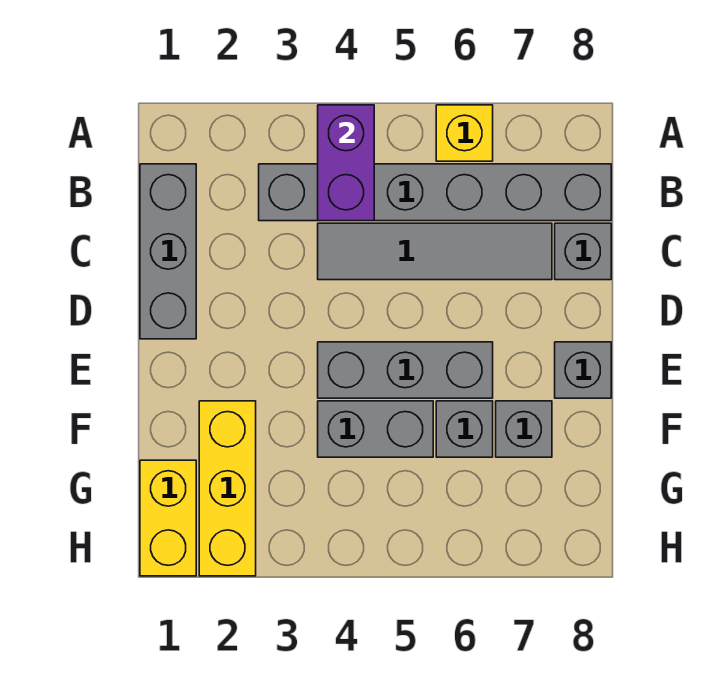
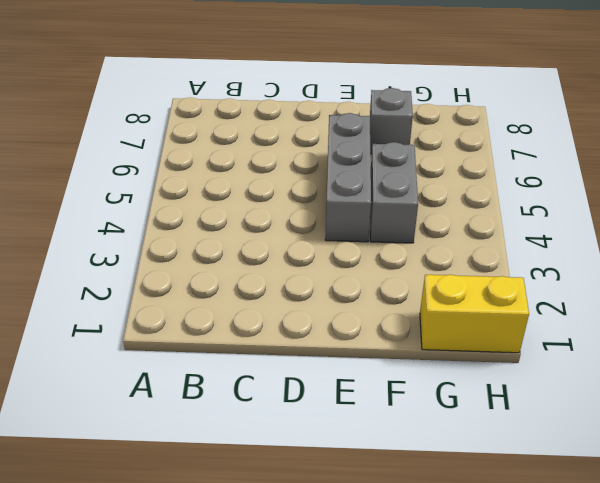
none -> yellow brick A6 level 1
none -> grey brick B1:D1 level 1
none -> grey brick B3:B8 level 1

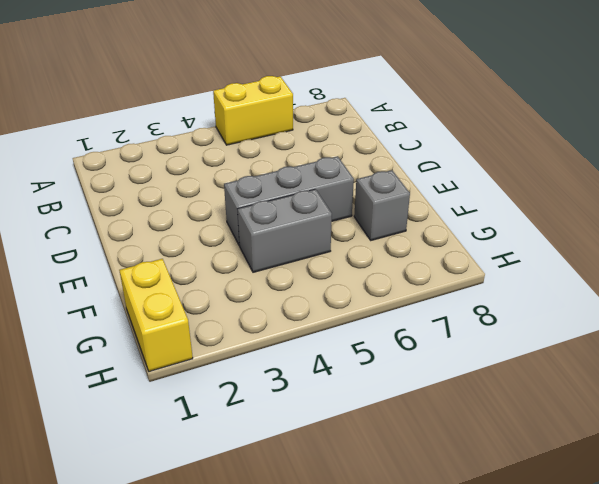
yellow brick A5:A6 level 1 -> yellow brick A6 level 1
none -> grey brick B1:D1 level 1
none -> grey brick B3:B8 level 1
none -> grey tile C4:C7 level 1

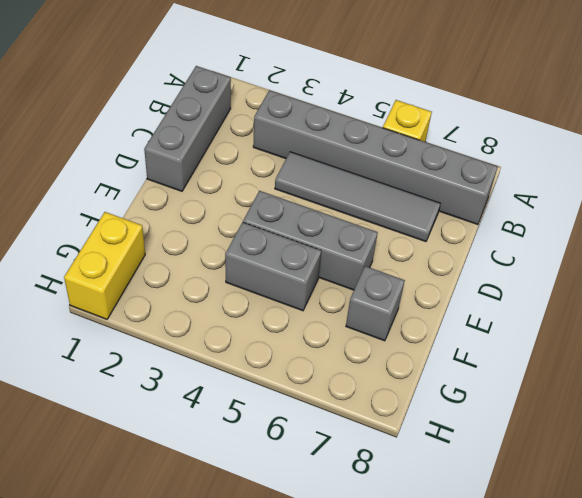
none -> grey brick C8 level 1
none -> grey brick E8 level 1
none -> yellow brick F2:H2 level 1

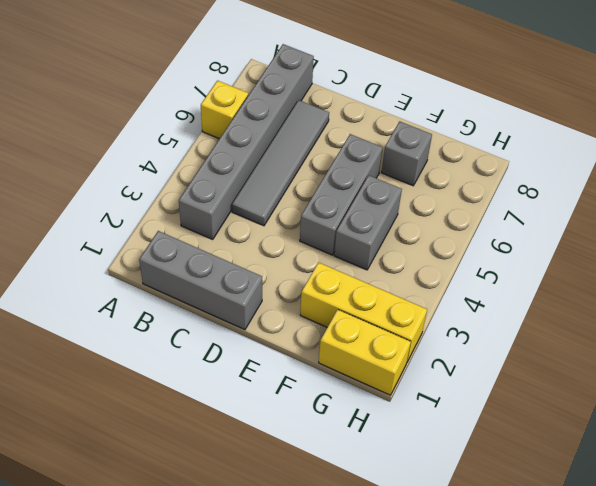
none -> grey brick C8 level 1
none -> grey brick E8 level 1
none -> grey brick F6 level 1

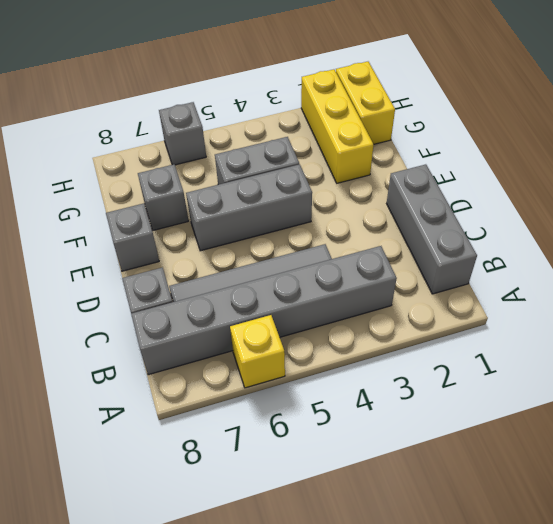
grey brick H6 level 1 -> grey brick F6 level 1
none -> purple brick A4:B4 level 2

